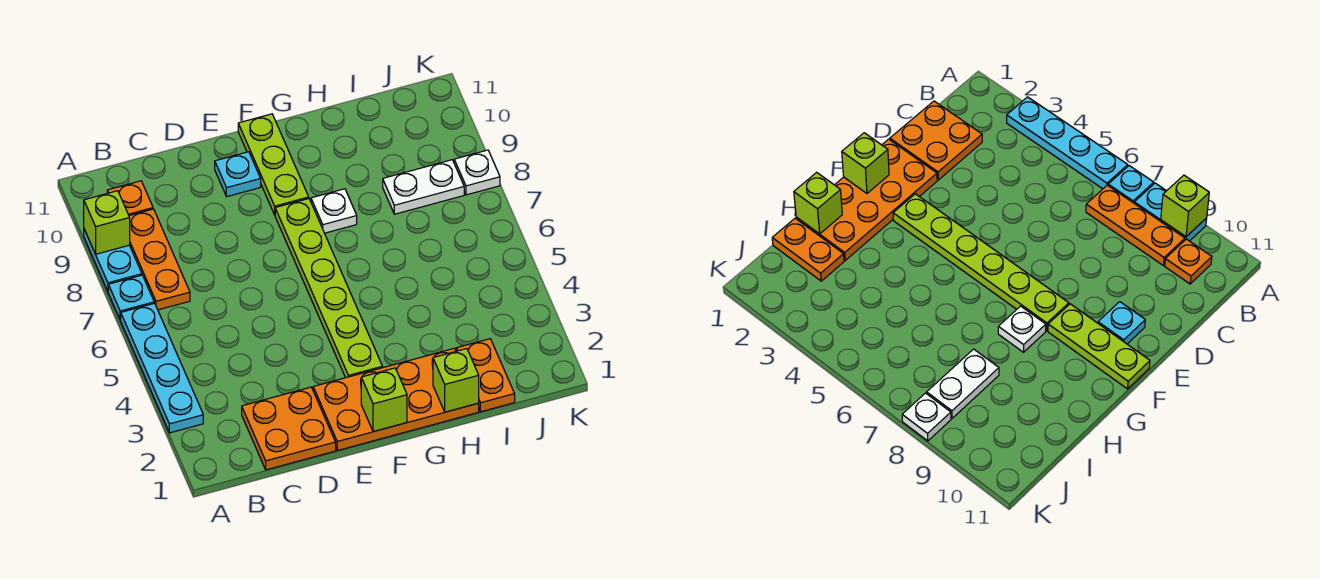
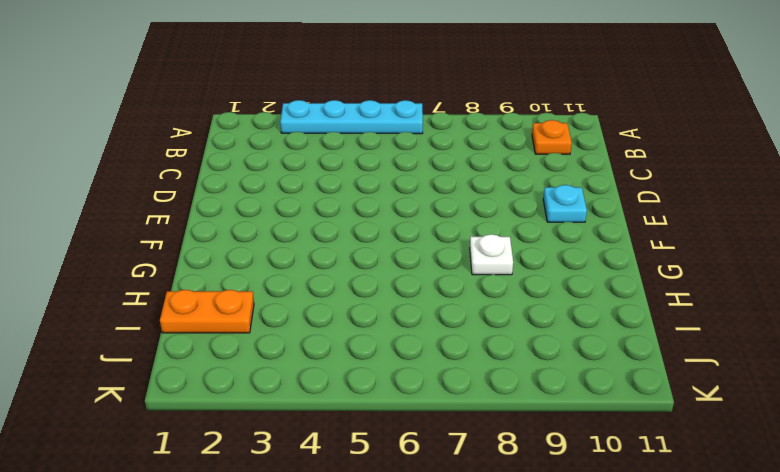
none -> cyan plate A7 level 1
none -> cyan plate A8:A9 level 1
none -> orange plate B7:B9 level 1

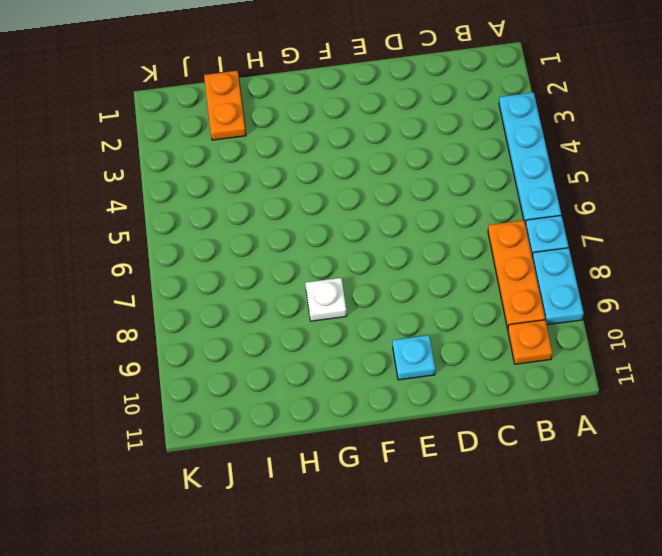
none -> orange plate C1:D2 level 1
none -> orange plate E1:H2 level 1
none -> lime plate F3:F8 level 1

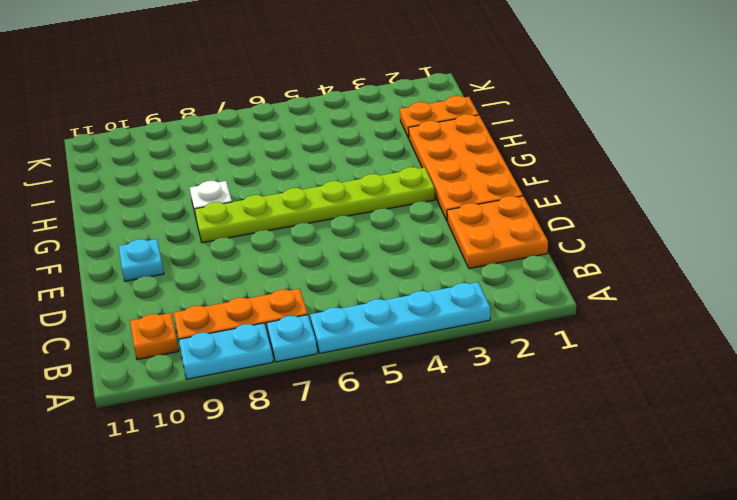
none -> lime plate F9:F11 level 1
none -> white plate I8:J8 level 1
none -> white plate K8 level 1

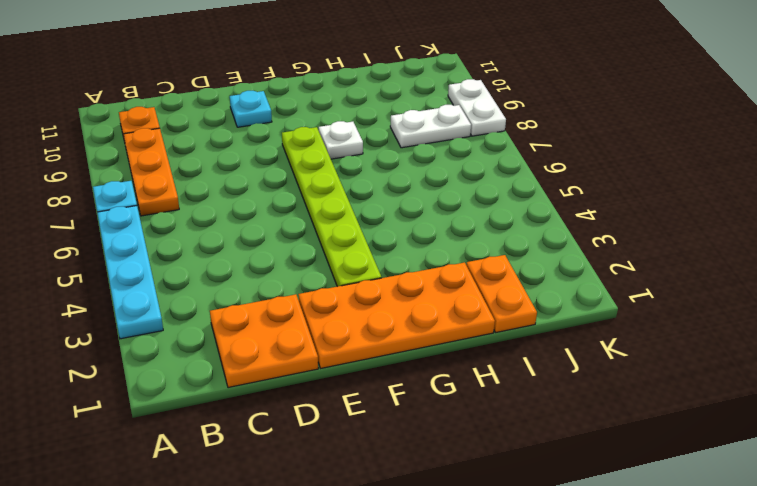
white plate K8:K9 level 1 -> white plate K8 level 1
none -> cyan plate A8:A9 level 1
none -> lime plate F9:F11 level 1
none -> lime brick A9 level 2

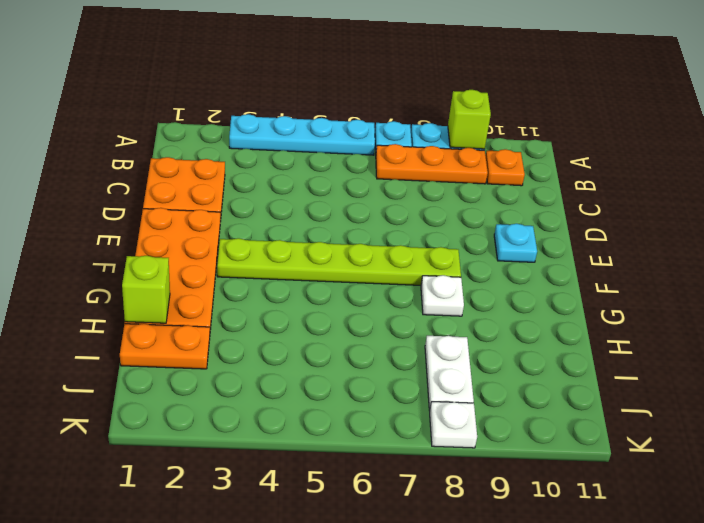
none -> lime plate F9:F11 level 1
none -> lime brick F1 level 2

